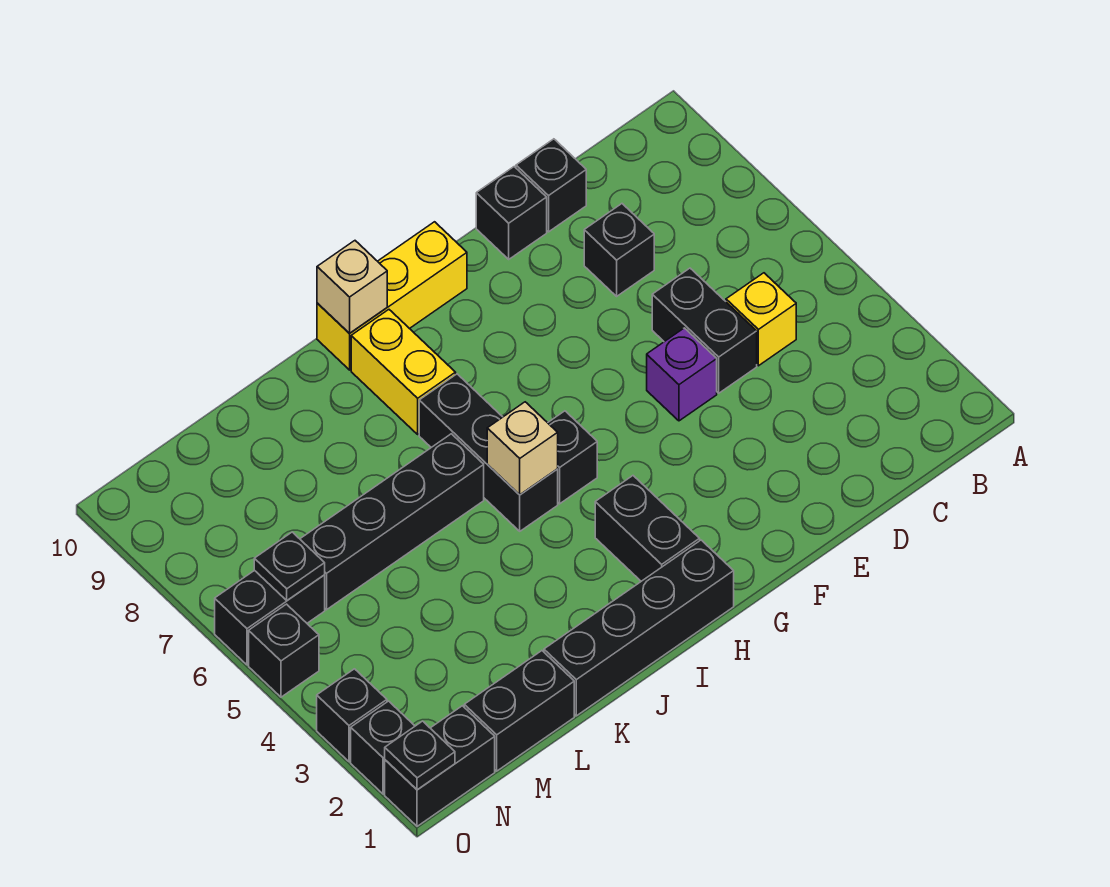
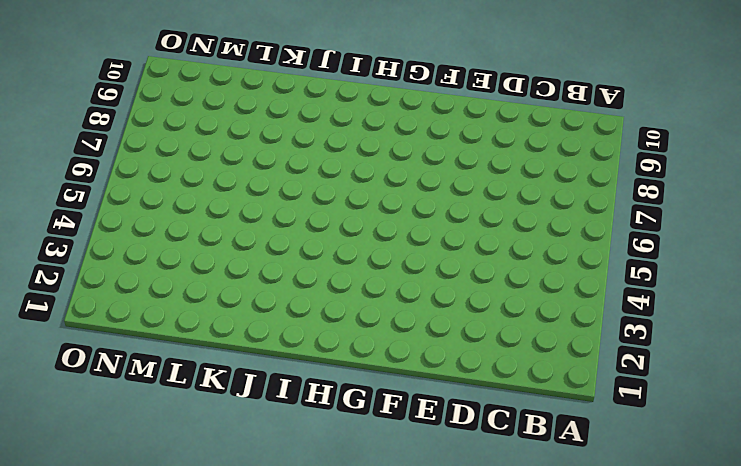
none -> yellow brick C5 level 1
none -> black brick D5:D6 level 1
none -> black brick D8 level 1

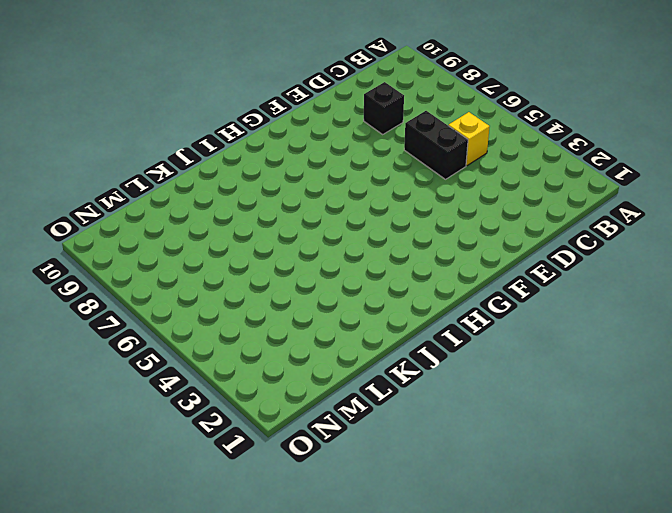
none -> black brick D10 level 1
none -> purple brick E5 level 1
none -> black brick E10 level 1

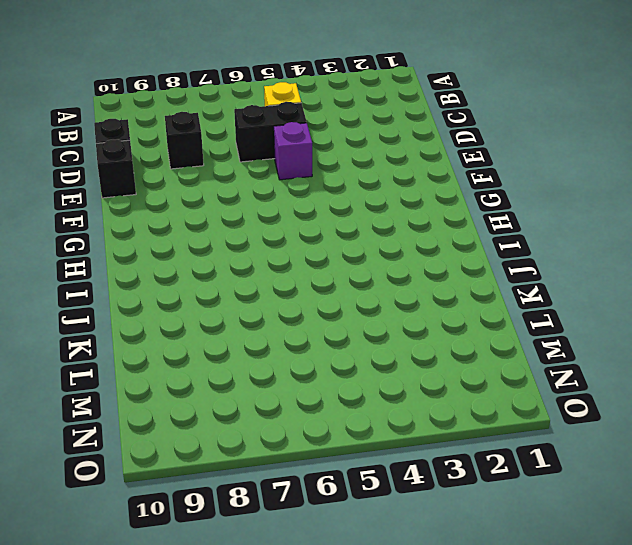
none -> yellow brick G10:I10 level 1
none -> black brick H1:K1 level 1
none -> black brick H2:H3 level 1

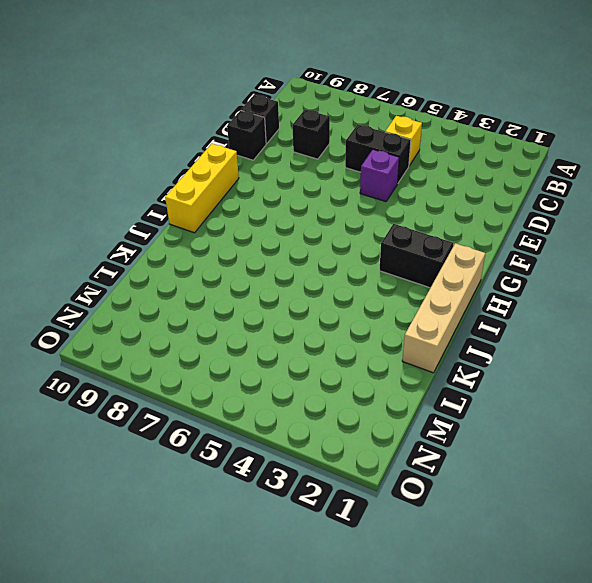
tan brick H1:K1 level 1 -> black brick H1:K1 level 1
none -> black brick H5 level 1
none -> black brick I5:I7 level 1
none -> yellow brick I8:I9 level 1

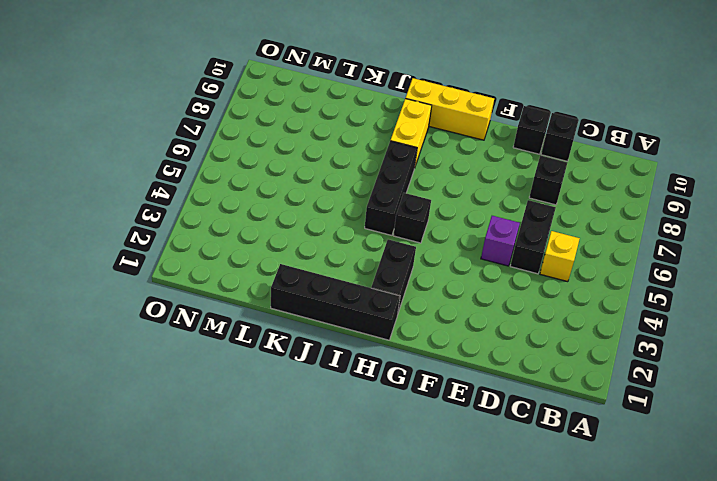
none -> black brick J6:M6 level 1
none -> black brick L1:M1 level 1
none -> black brick N1:O1 level 1

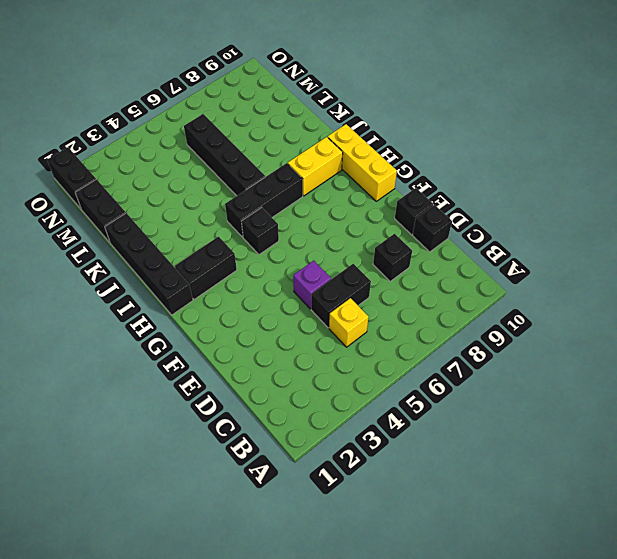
none -> black brick N6:O6 level 1
none -> black brick O2 level 1
none -> black brick O3 level 1

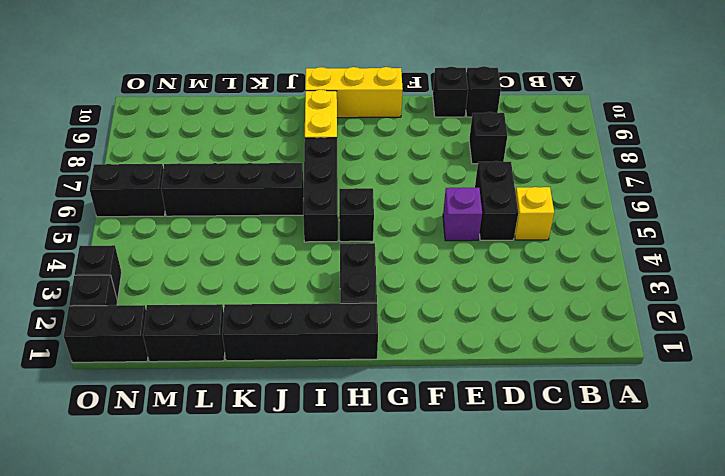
none -> black brick O5 level 1
none -> tan brick I5 level 2
none -> tan brick I10 level 2

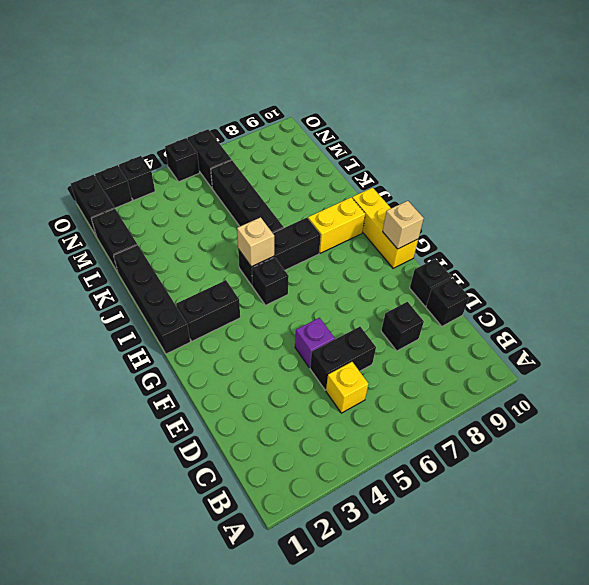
tan brick G10 level 2 -> tan brick I10 level 2
none -> black plate N6 level 2
none -> black plate O1 level 2

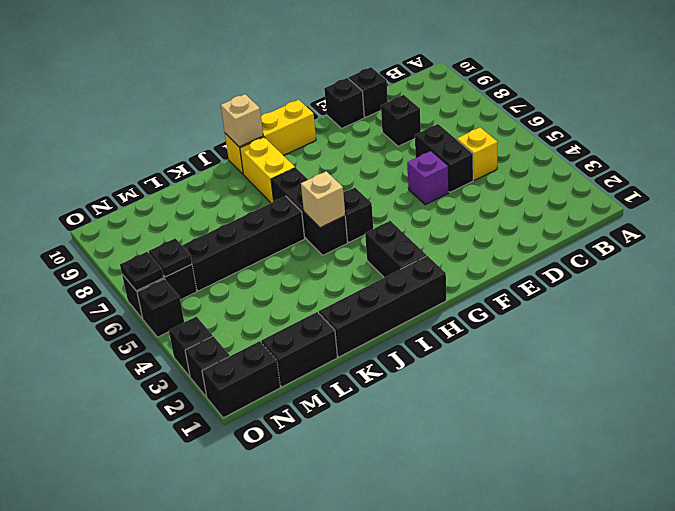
black plate O6 level 2 -> black plate O1 level 2

